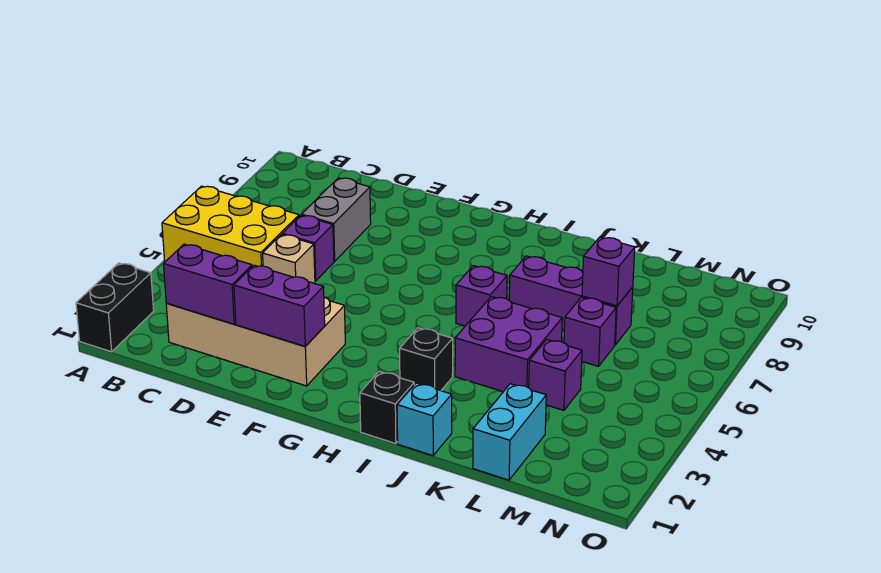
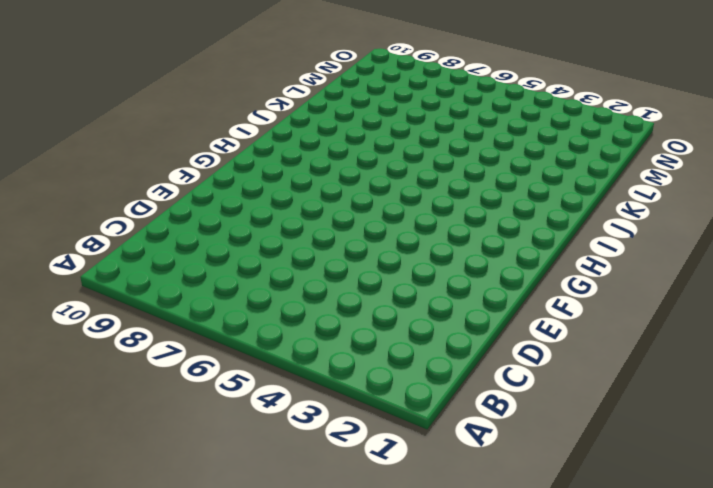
none -> black brick A1:A2 level 1
none -> yellow brick A5:C6 level 1
none -> tan brick C2:F3 level 1

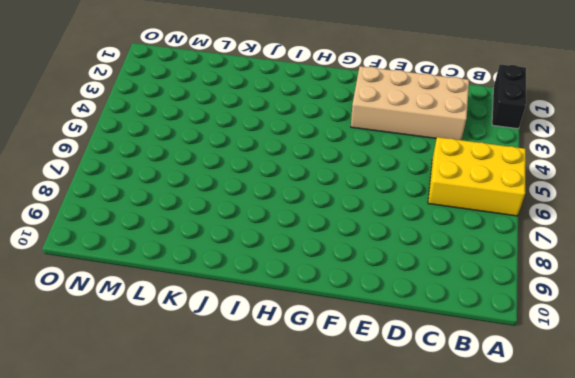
none -> tan brick D5 level 1
none -> purple brick D6 level 1
none -> grey brick D7:D8 level 1

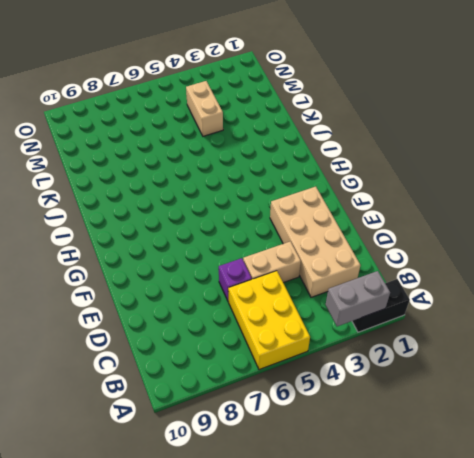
grey brick A2:A3 level 2 -> grey brick D7:D8 level 1
tan brick D4:D5 level 1 -> tan brick D5 level 1
tan brick L4:M4 level 1 -> purple brick L4 level 1
none -> black brick I1 level 1
none -> black brick I3 level 1
none -> purple brick I6 level 1

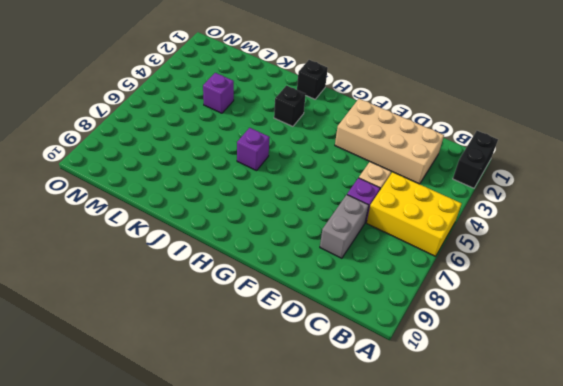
none -> cyan brick J1 level 1
none -> purple brick J4:K5 level 1
none -> purple brick J7:L7 level 1

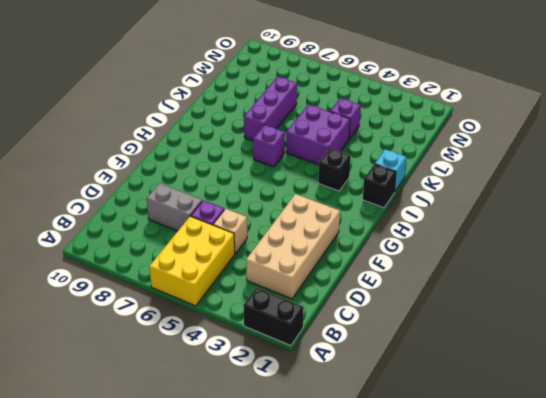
none -> cyan brick L1:L2 level 1
none -> purple brick L6 level 1
none -> purple brick C2:D2 level 2

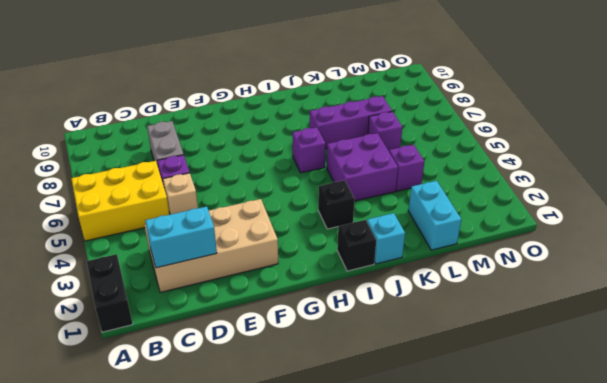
cyan brick C2:D2 level 2 -> purple brick C2:D2 level 2
none -> purple brick E2:F2 level 2
none -> purple brick L7 level 2

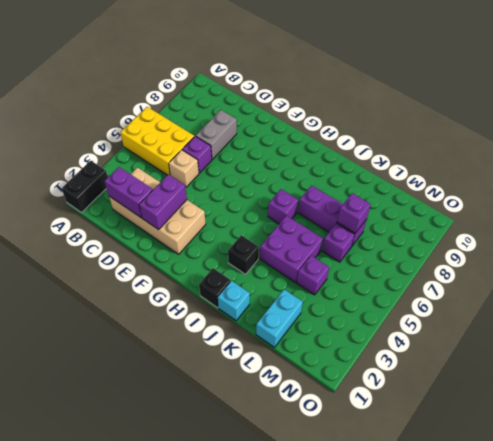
purple brick E2:E3 level 2 -> purple brick E2:F2 level 2

